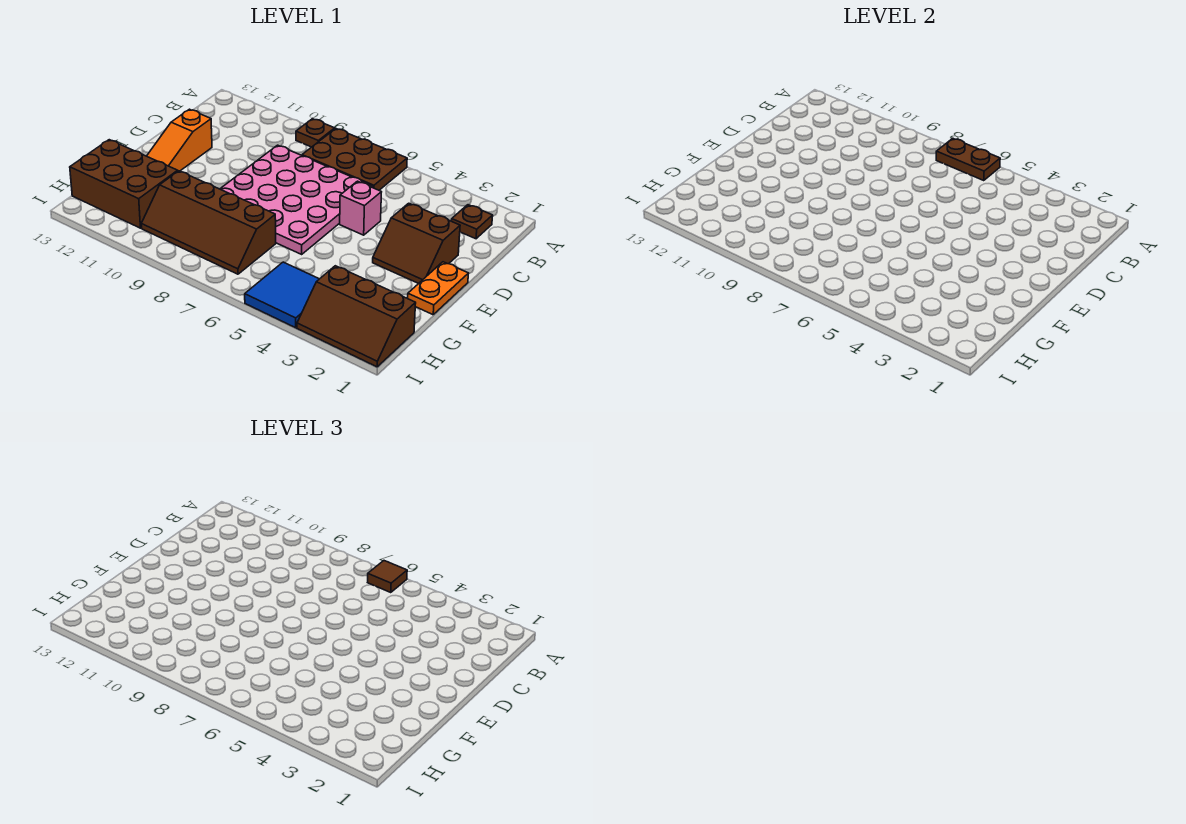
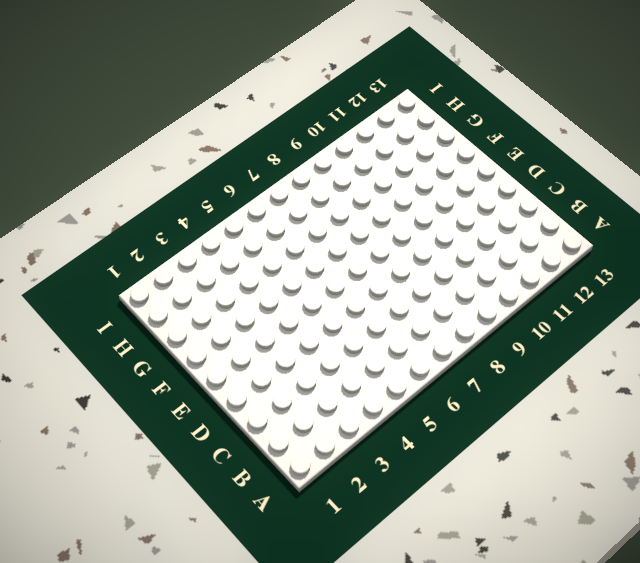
none -> brown plate A6:B8 level 1
none -> brown plate A9 level 1
none -> brown plate B2 level 1

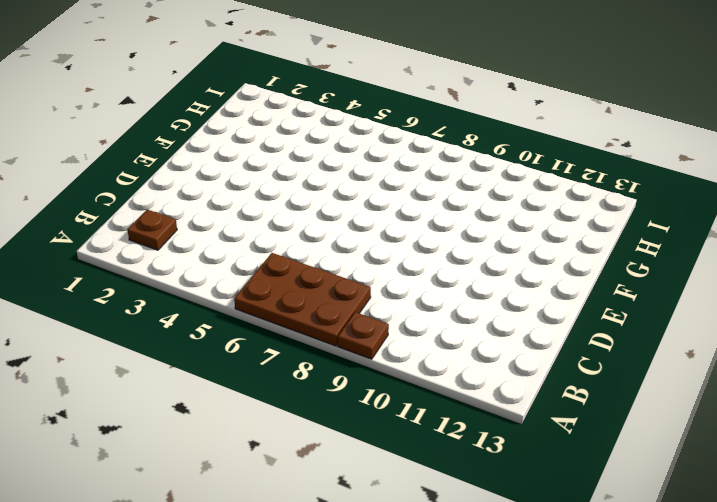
none -> pink plate C6:F9 level 1
none -> brown slope D2:E3 level 1 top D
none -> pink brick D5 level 1

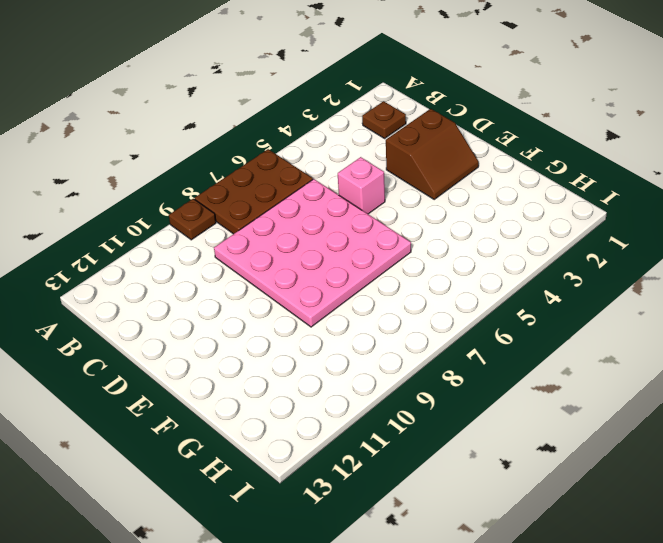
none -> orange slope D12:F12 level 1 top D
none -> orange plate E1:F1 level 1
none -> brown slope G7:H10 level 1 top G

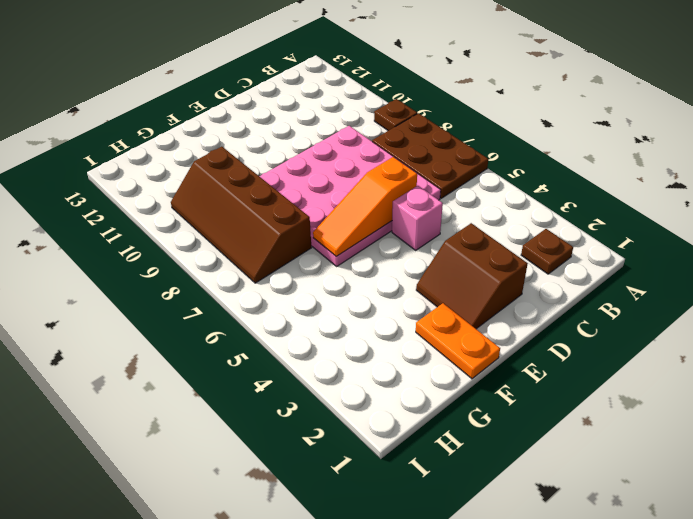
orange slope D6:F6 level 2 top D -> orange slope D12:F12 level 1 top D
orange plate F1:F2 level 1 -> orange plate E1:F1 level 1
none -> brown brick G11:H13 level 1
none -> brown slope H1:I3 level 1 top H
none -> blue tile H4:I5 level 1

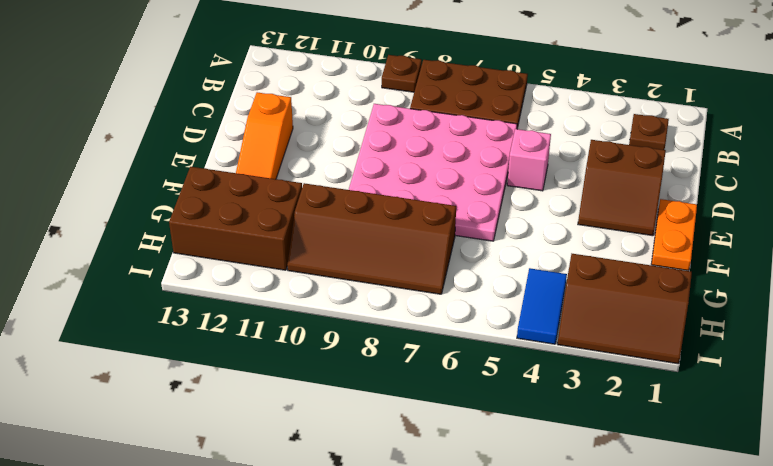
blue tile H4:I4 level 1 -> blue tile H4:I5 level 1
none -> brown plate A6:A7 level 2
none -> brown tile A6 level 3

